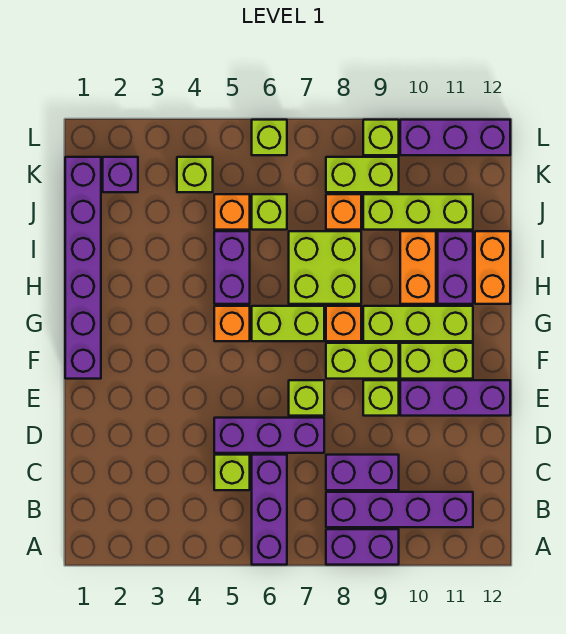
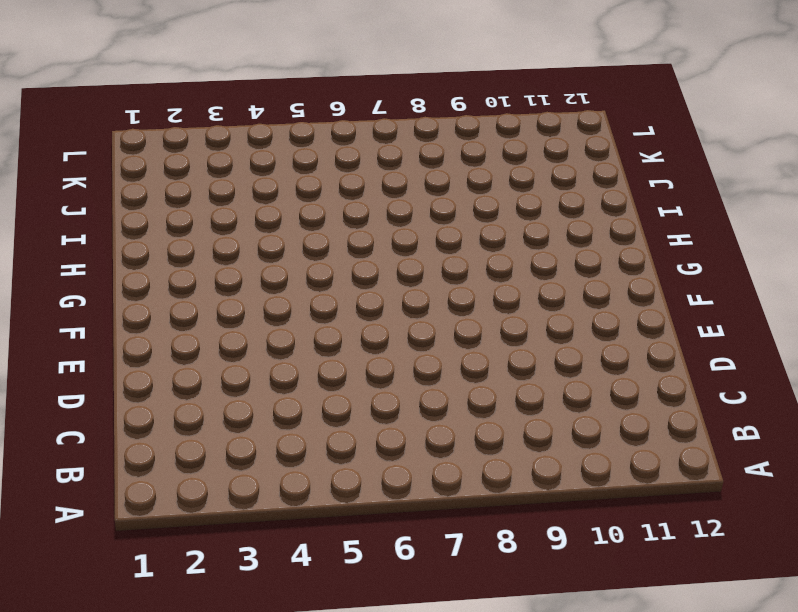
none -> purple brick A6:C6 level 1
none -> purple brick A8:A9 level 1
none -> purple brick B8:B11 level 1
none -> lime brick C5 level 1

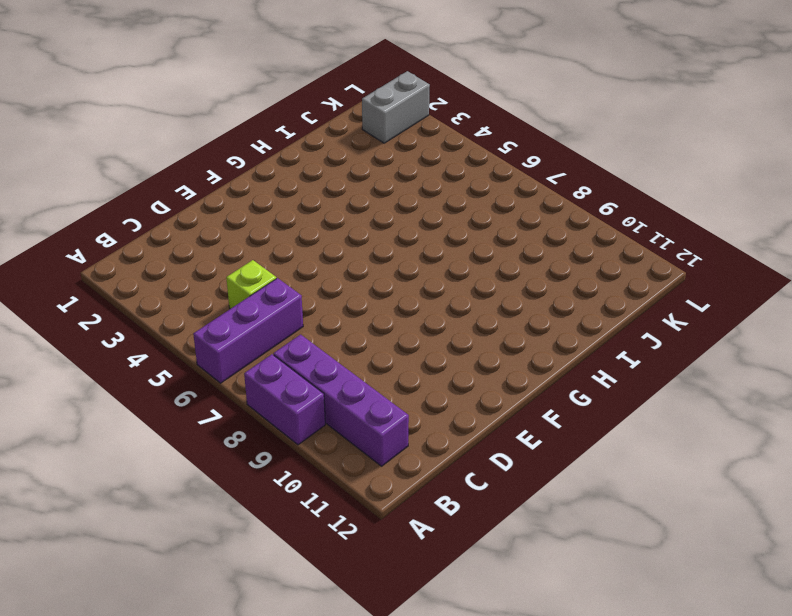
grey brick K2:L2 level 1 -> purple brick K2 level 1
none -> purple brick C8:C9 level 1
none -> purple brick D5:D7 level 1
none -> lime brick E7 level 1
none -> lime brick E9 level 1

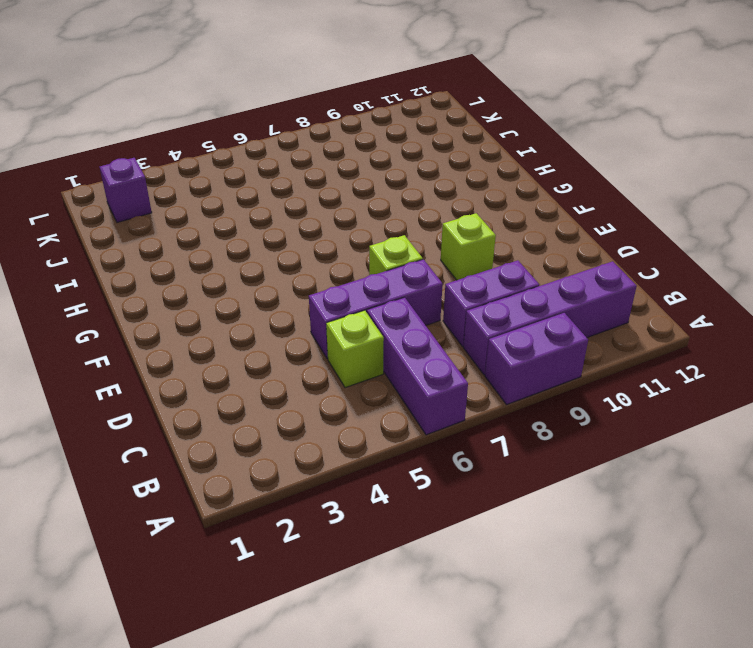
none -> purple brick E10:E12 level 1
none -> purple brick F1:K1 level 1
none -> lime brick F8:F9 level 1
none -> lime brick F10:F11 level 1

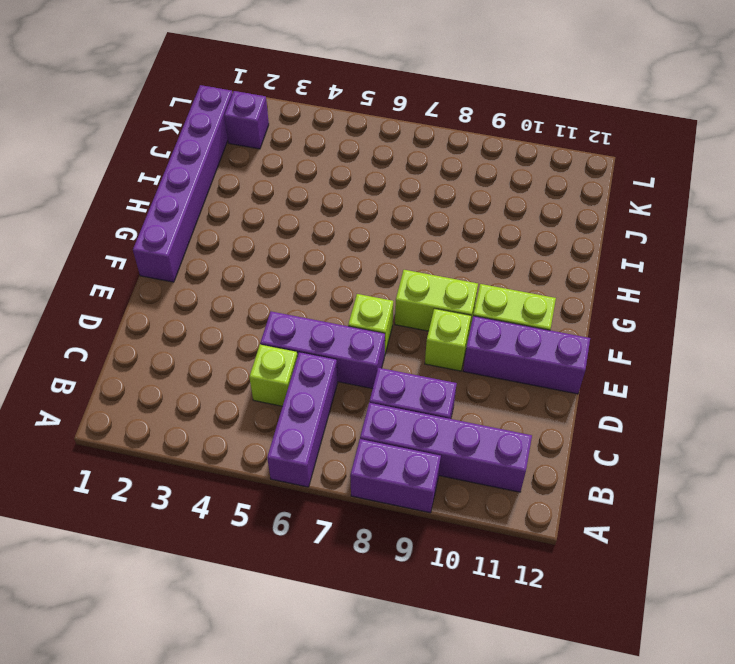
none -> orange brick G5 level 1
none -> lime brick G6:G7 level 1
none -> orange brick G8 level 1
none -> lime brick G9:G11 level 1

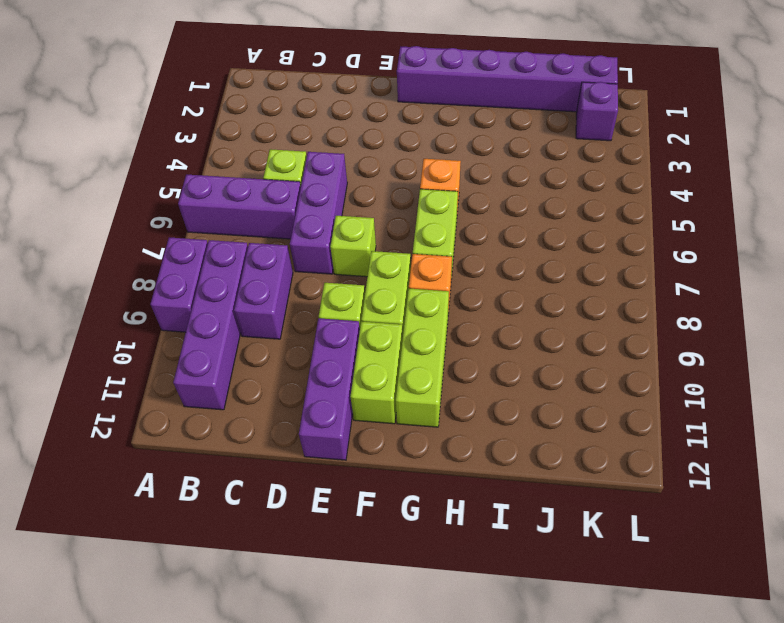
none -> purple brick H5:I5 level 1
none -> lime brick H7:I8 level 1
none -> orange brick H10:I10 level 1
none -> purple brick H11:I11 level 1

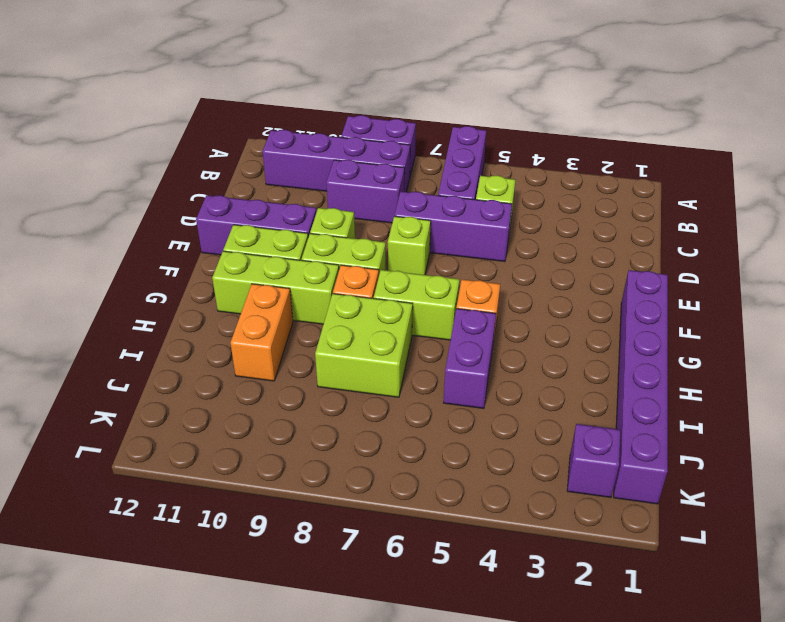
none -> purple brick H11:I11 level 1
none -> orange brick H12:I12 level 1
none -> orange brick J5 level 1
none -> lime brick J6 level 1

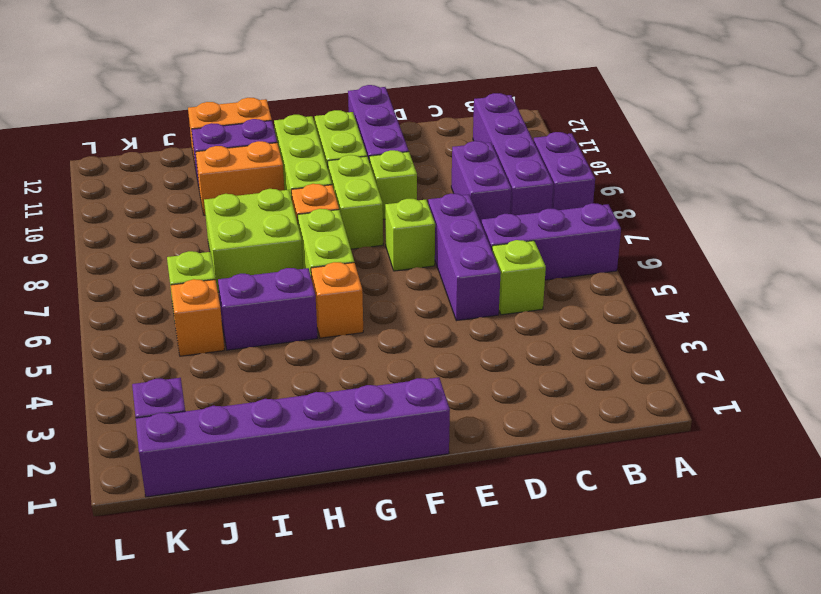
none -> orange brick J8 level 1
none -> lime brick J9:J11 level 1
none -> lime brick K4 level 1
none -> lime brick K8:K9 level 1

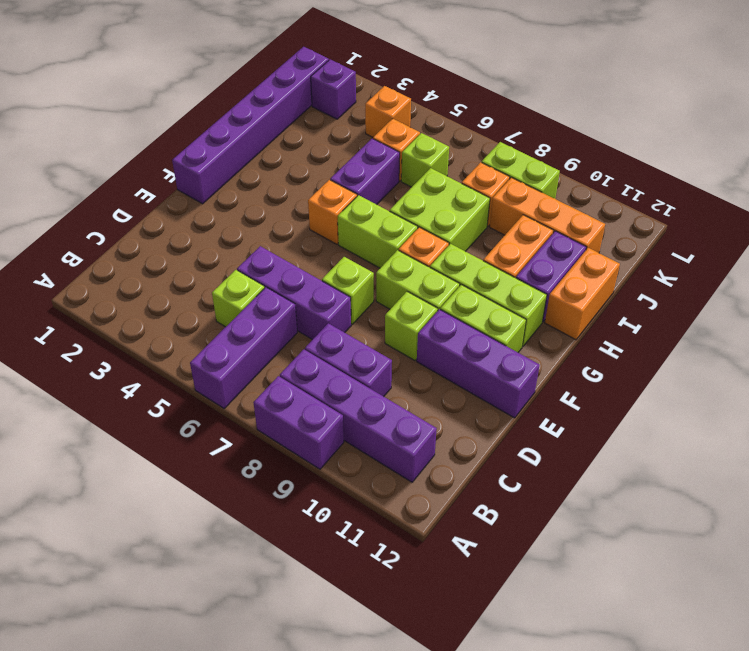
orange brick J9:J11 level 1 -> lime brick J9:J11 level 1
orange brick K4 level 1 -> lime brick K4 level 1
none -> lime brick L6 level 1
none -> lime brick L9 level 1
none -> purple brick L10:L12 level 1

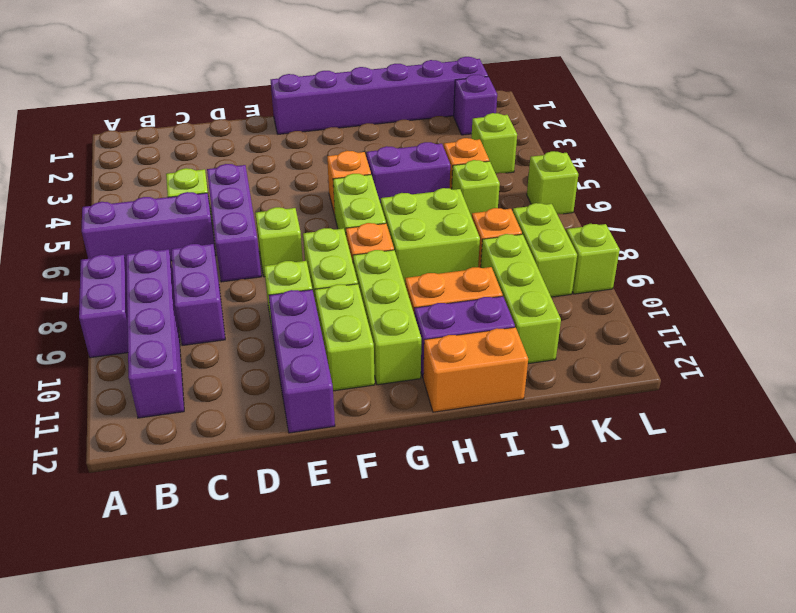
none -> purple brick L10:L12 level 1

